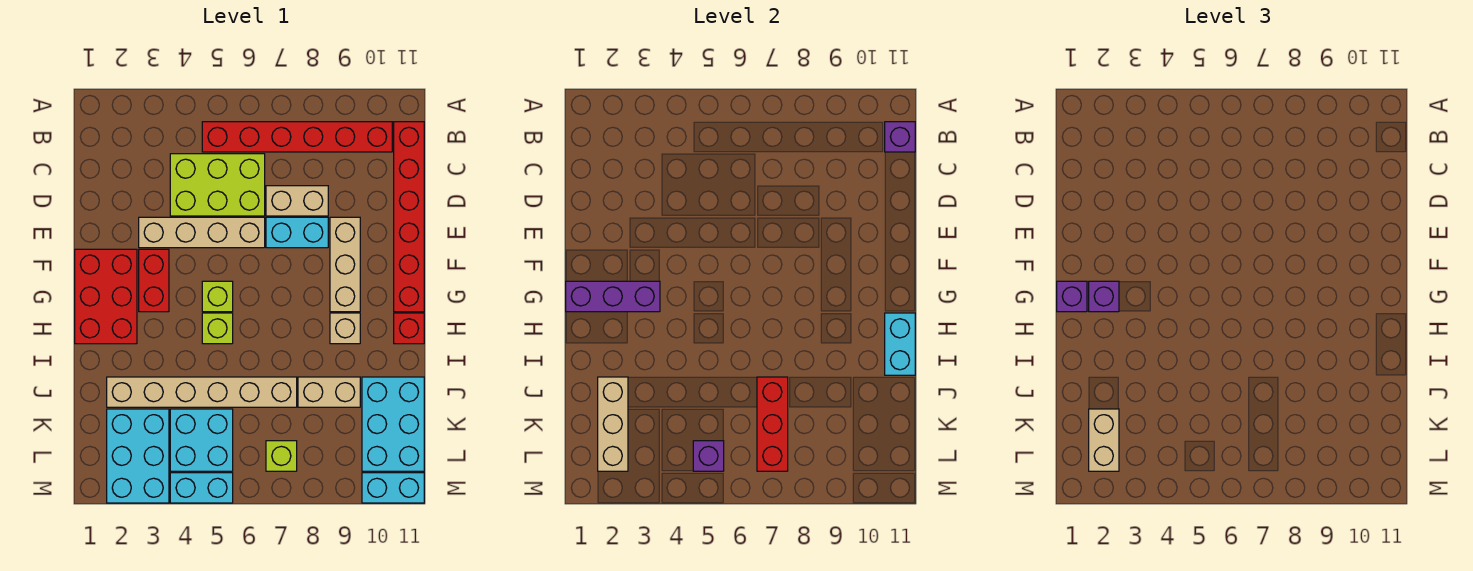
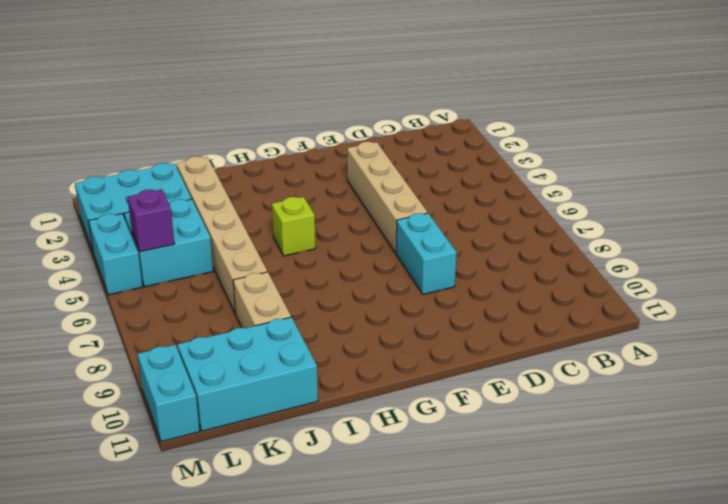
none -> red brick B5:B10 level 1
none -> red brick B11:G11 level 1
none -> lime brick C4:D6 level 1
none -> tan brick D7:D8 level 1

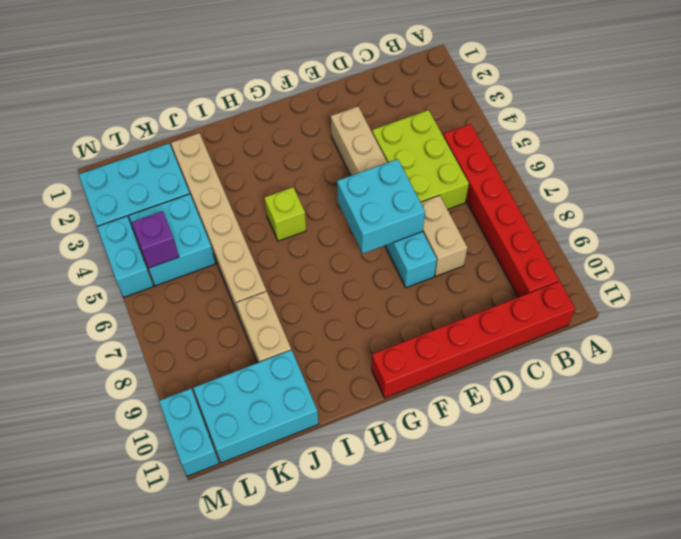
cyan brick E6:F7 level 2 -> none
none -> tan brick E9:G9 level 1
none -> red brick F1:H2 level 1
none -> red brick F3:G3 level 1
none -> lime brick G5 level 1

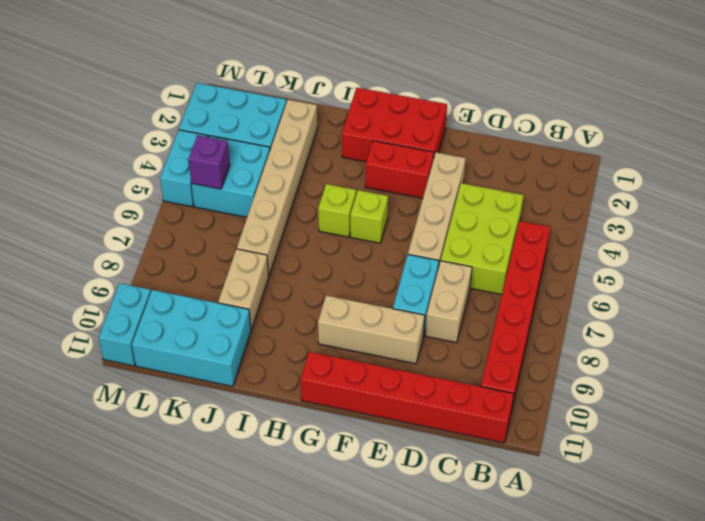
none -> tan brick H9 level 1
none -> red brick H11 level 1
none -> lime brick L7 level 1
none -> purple brick B11 level 2

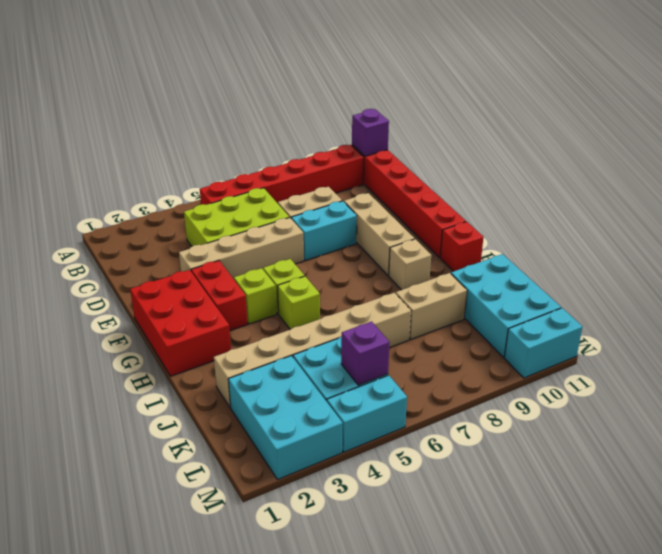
lime brick G4 level 1 -> lime brick L7 level 1
none -> purple brick G1:G3 level 2
none -> cyan brick H11:I11 level 2
none -> tan brick J2:L2 level 2
none -> red brick J7:L7 level 2

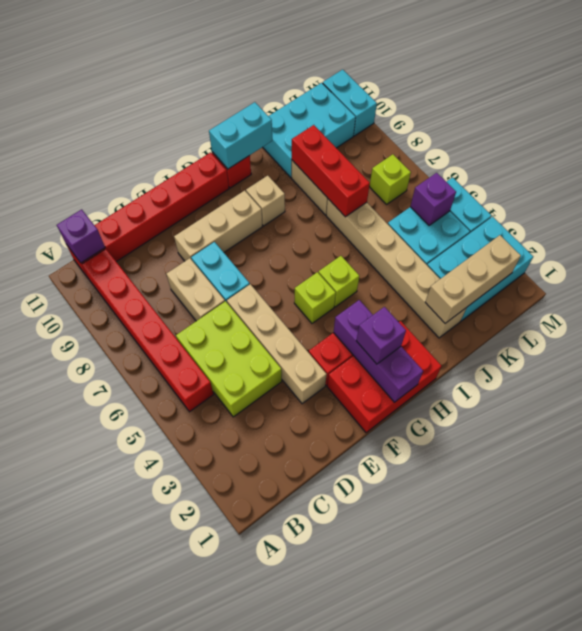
red brick J7:J9 level 2 -> red brick J7:L7 level 2
none -> purple brick G1 level 3
none -> tan brick K2:L2 level 3

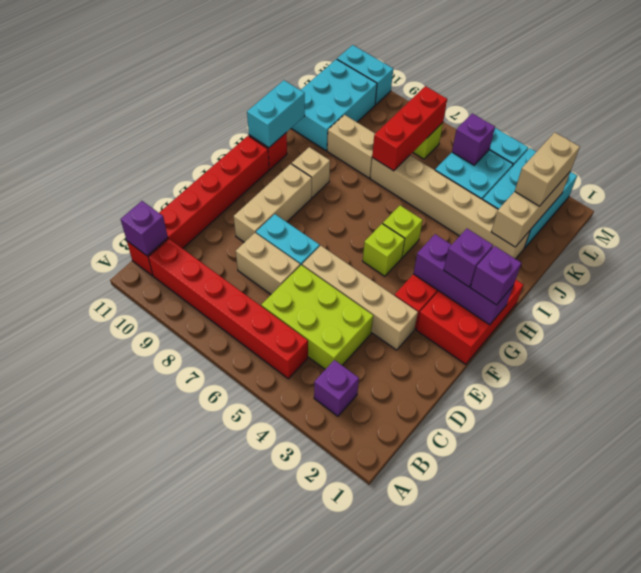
purple brick B3 level 1 -> none

